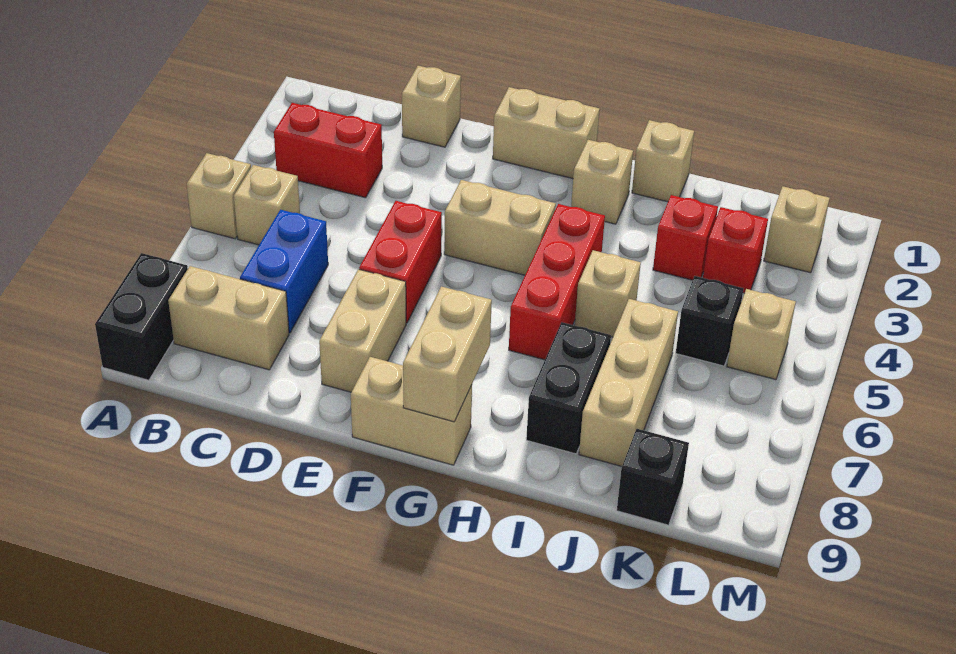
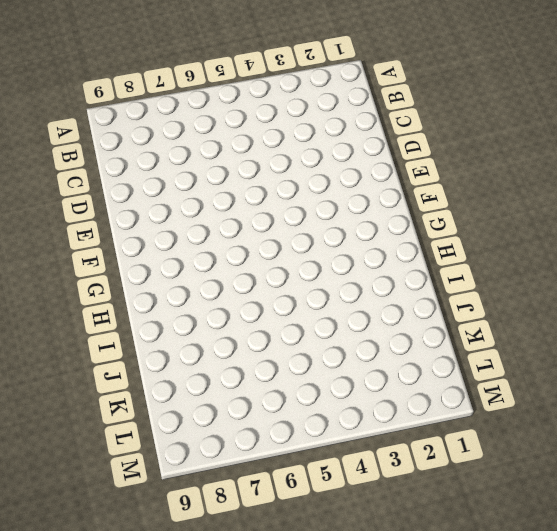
none -> tan brick A5 level 1
none -> black brick A8:A9 level 1
none -> red brick B3:C3 level 1

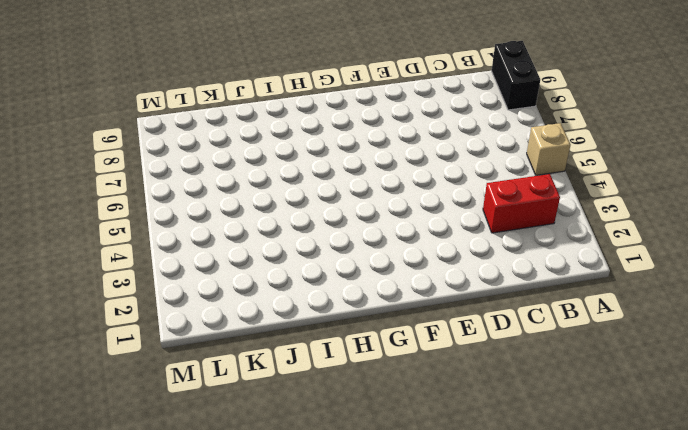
none -> tan brick B5 level 1
none -> tan brick B8:C8 level 1
none -> blue brick C6:C7 level 1

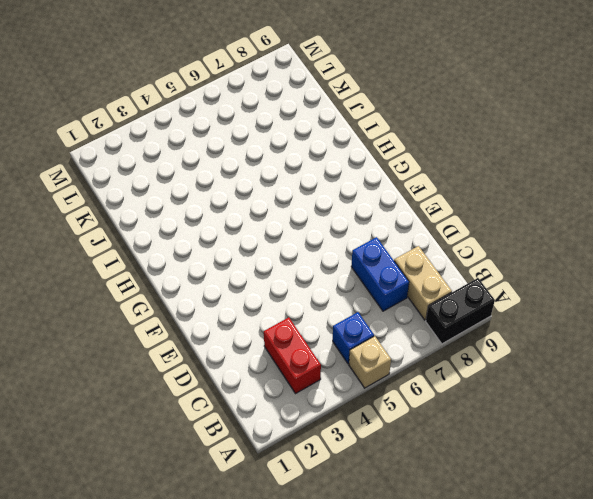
blue brick B5 level 1 -> tan brick B5 level 1
blue brick C7:D7 level 1 -> blue brick C6:C7 level 1
none -> tan brick D1 level 1
none -> red brick E5:E6 level 1
none -> tan brick E7:E8 level 1

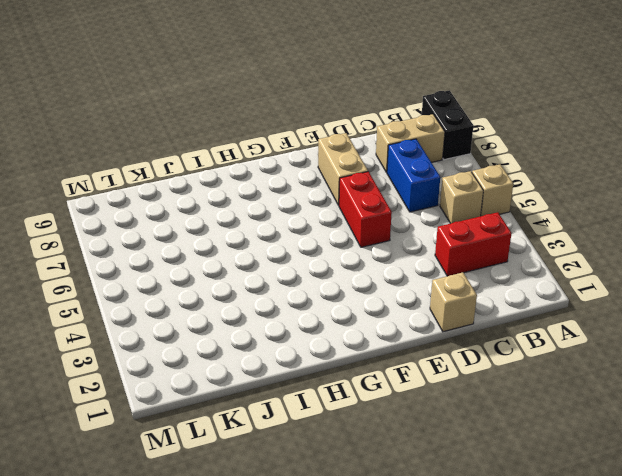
none -> tan brick F1:G1 level 1
none -> tan brick F4:G4 level 1
none -> tan brick F9:G9 level 1

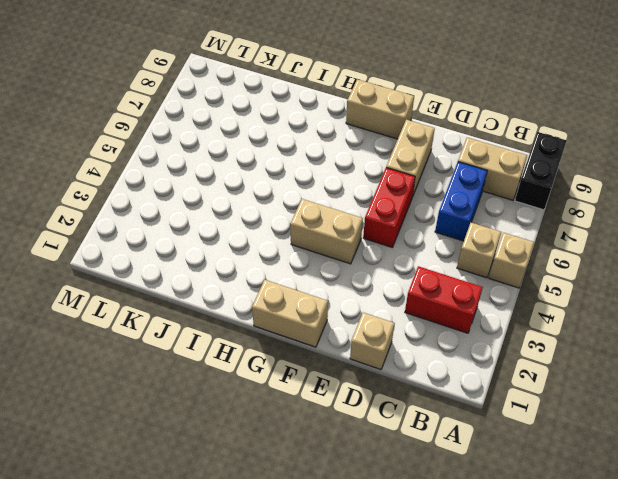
none -> tan brick H2 level 1
none -> red brick H4:H6 level 1
none -> tan brick I1 level 1

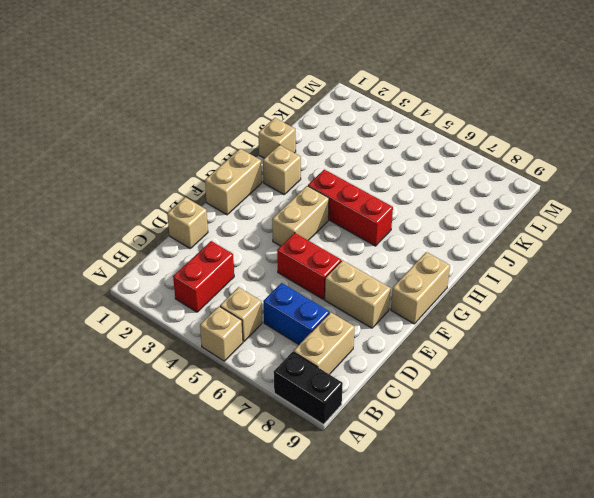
none -> tan brick I5 level 1
none -> black brick I7:I8 level 1
none -> red brick J3 level 1

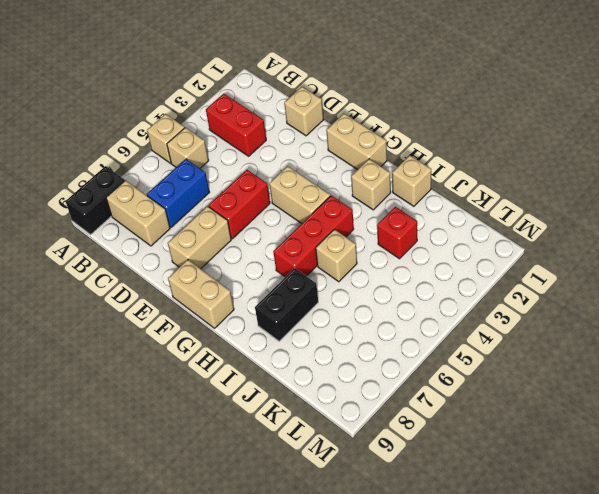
none -> tan brick J6:J8 level 1
none -> red brick K3 level 1
none -> black brick K5 level 1

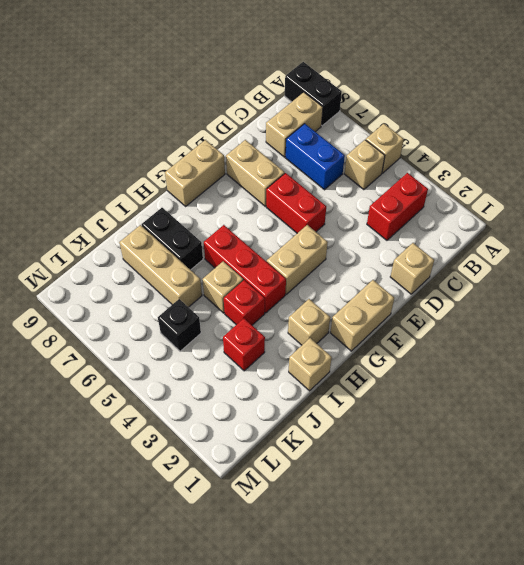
red brick I4 level 1 -> red brick K3 level 1
none -> black brick K9 level 1
none -> tan brick L2 level 1
none -> tan brick L5 level 1

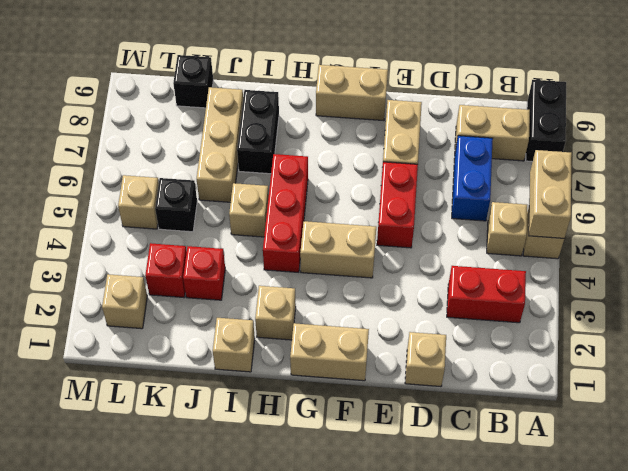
tan brick A5:A6 level 2 -> tan brick G8:G9 level 2

